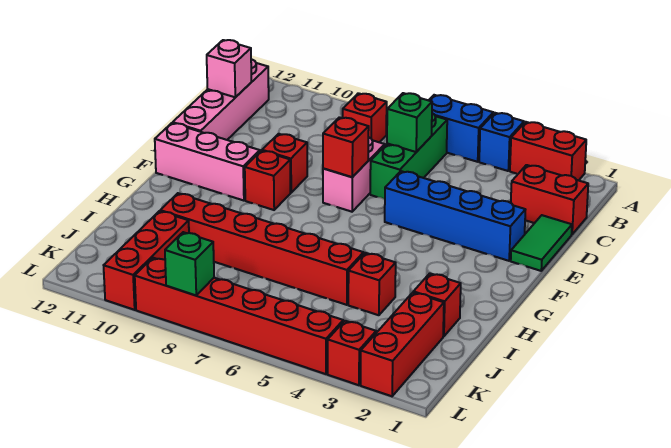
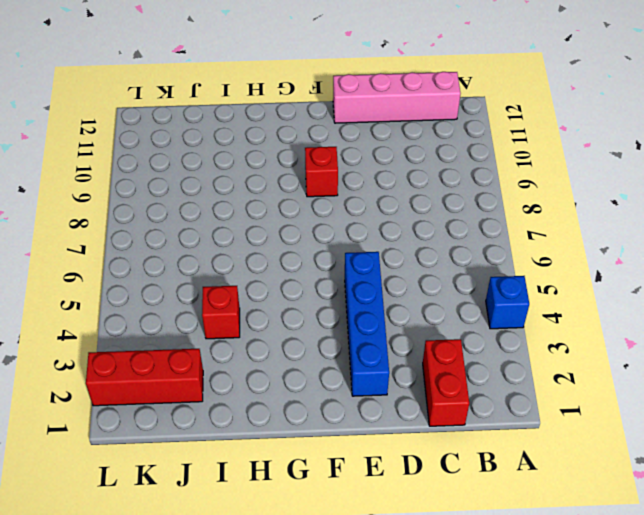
none -> red brick A2:A3 level 1
none -> blue brick A5:A6 level 1
none -> green brick B6:D6 level 1

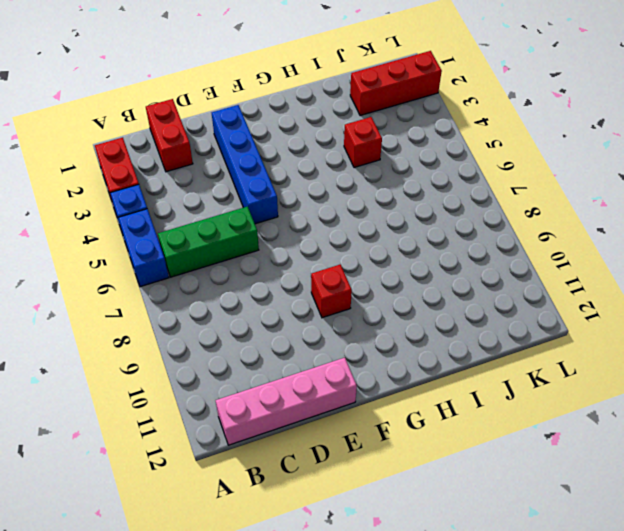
none -> red brick B8 level 1
none -> green tile D1:E1 level 1
none -> pink brick D7:E7 level 1

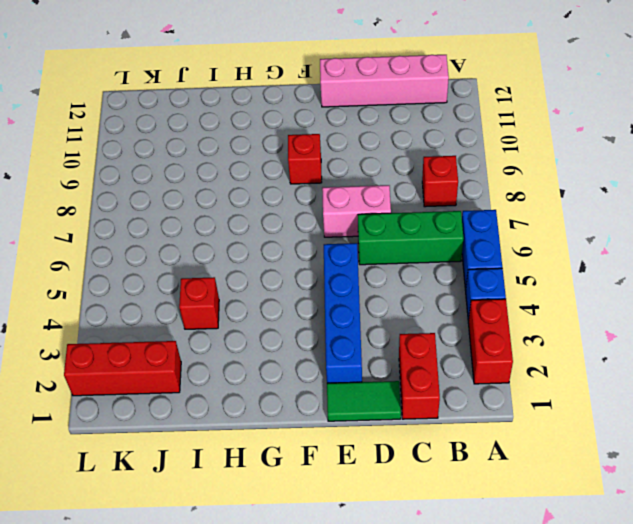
none -> red brick E9 level 1
none -> pink brick F10:F12 level 1
none -> red brick I2 level 1

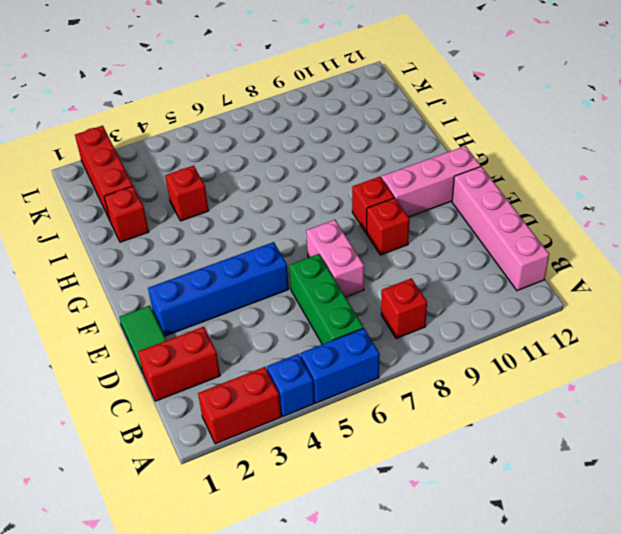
none -> red brick I5:I10 level 1
none -> red brick J10:L10 level 1
none -> red brick L3 level 1

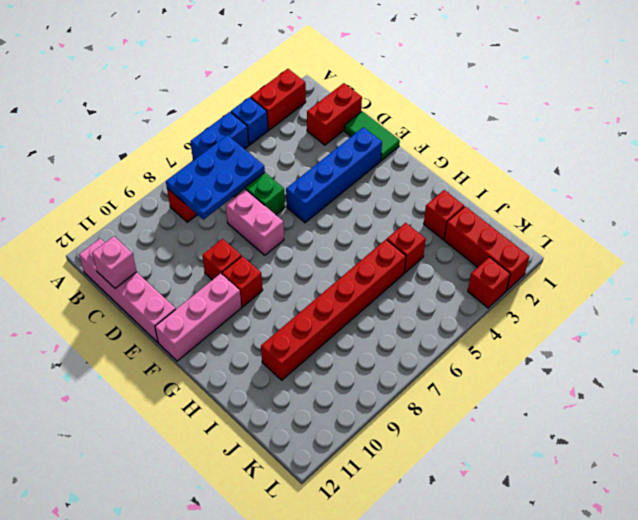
blue plate B6:C8 level 2 -> green brick C6 level 2
none -> red brick J10:L10 level 1
none -> red brick L4:L9 level 1
none -> red brick E7 level 2

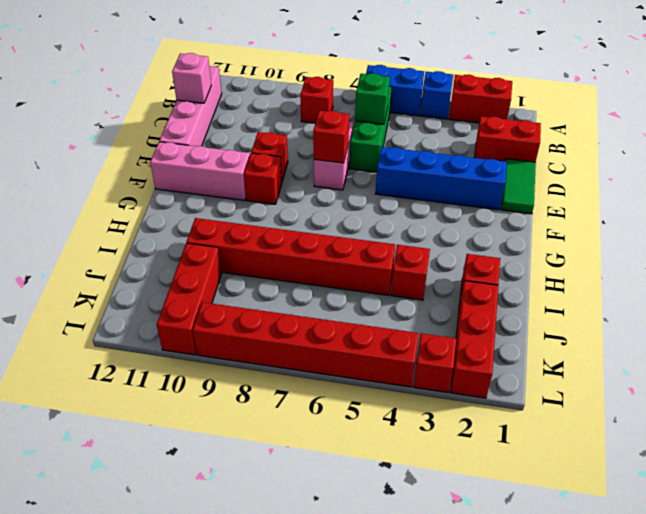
none -> green brick L8 level 2

